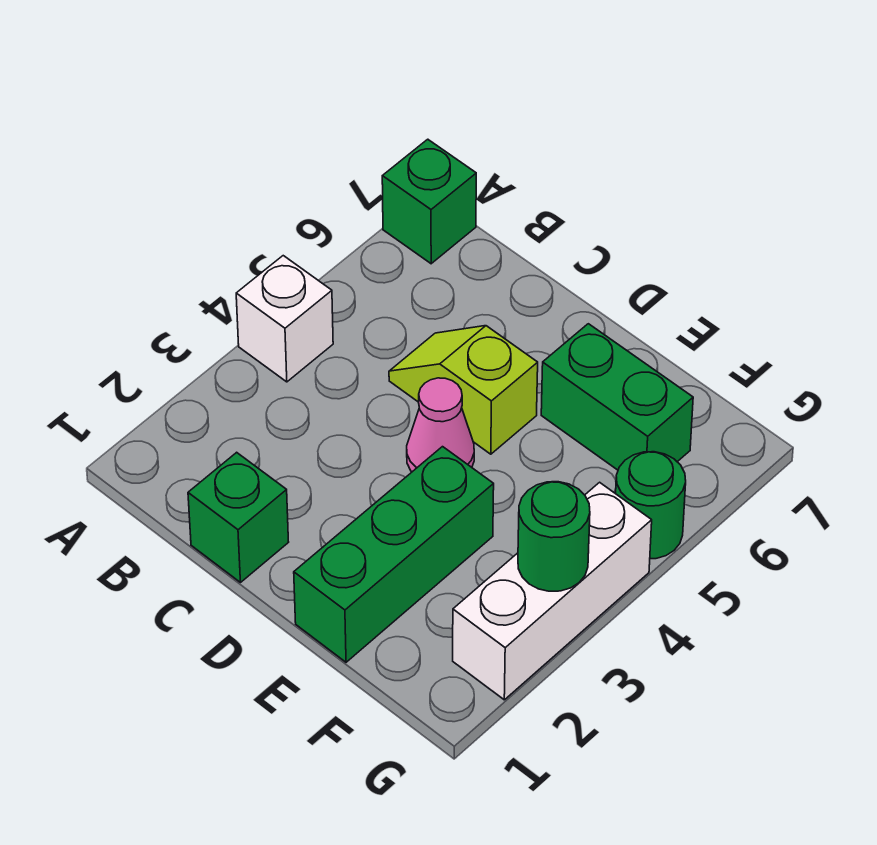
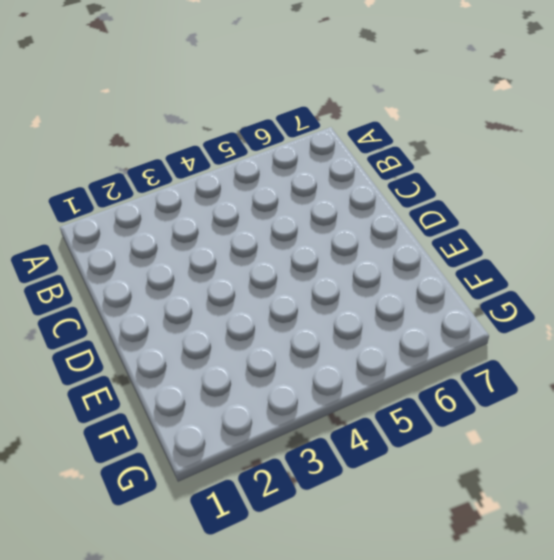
none -> white brick A4 level 1
none -> green brick A7 level 1

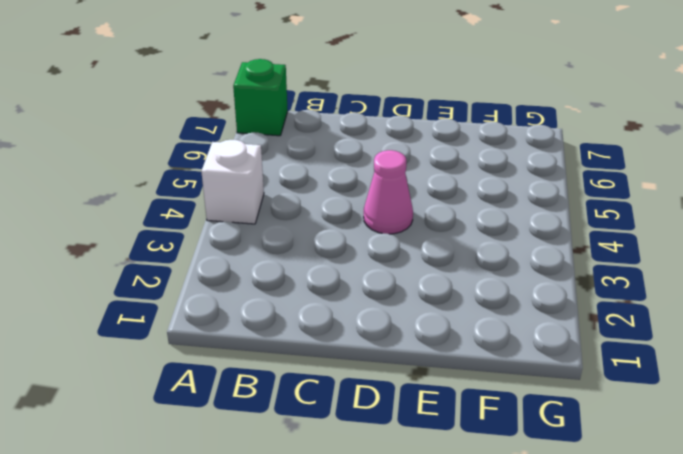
none -> green brick C1 level 1
none -> lime slope C5:D5 level 1 top D

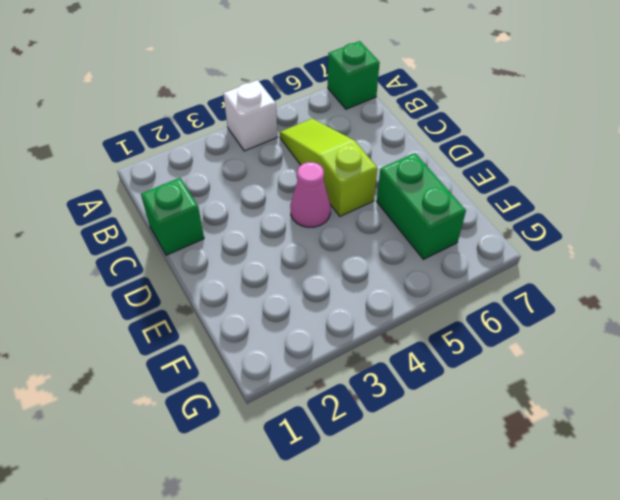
lime slope B5:D5 level 1 top D -> lime slope C5:D5 level 1 top D
none -> green brick E1:E3 level 1
none -> white brick G2:G4 level 1

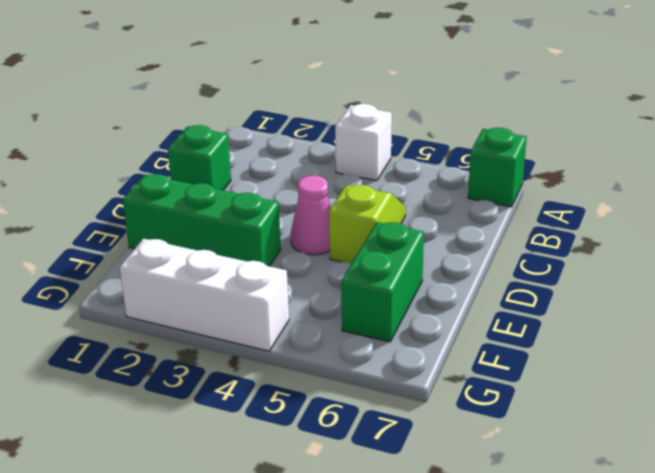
none -> green round brick G5 level 1
none -> green round brick G3 level 2

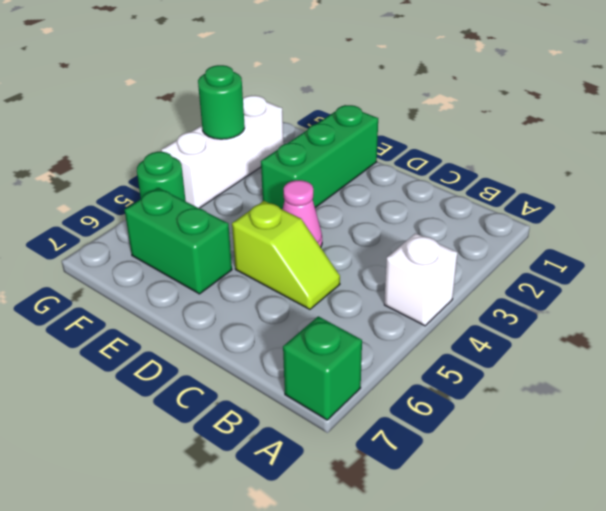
none -> green brick C1 level 1

